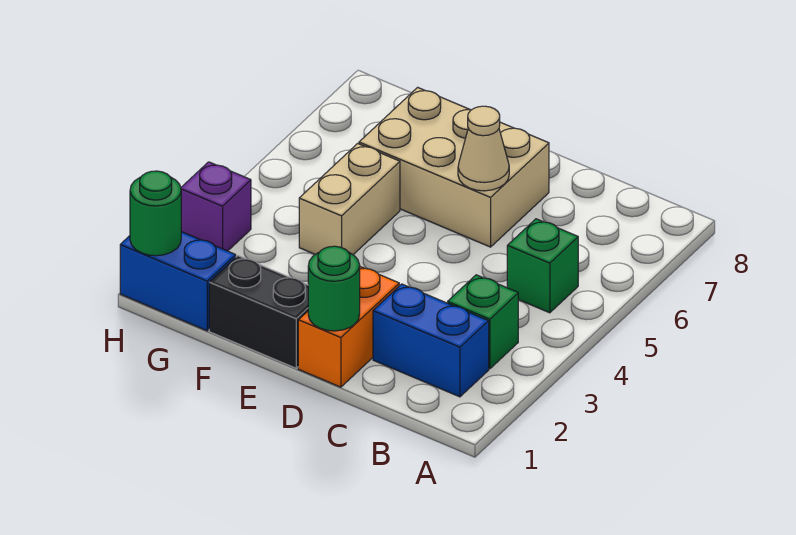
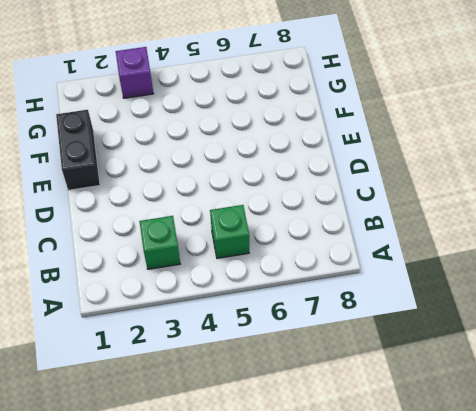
none -> blue brick B2:C2 level 1
none -> orange brick D1:D2 level 1
none -> tan brick D6:F7 level 1

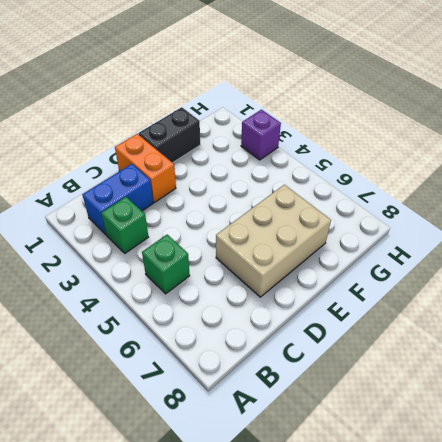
none -> tan brick F4:F5 level 1
none -> blue brick G1:H1 level 1
none -> green round brick D1 level 2

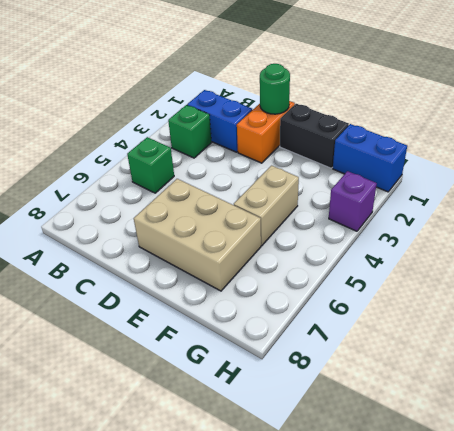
none -> tan cone D6 level 2
none -> green round brick H1 level 2

